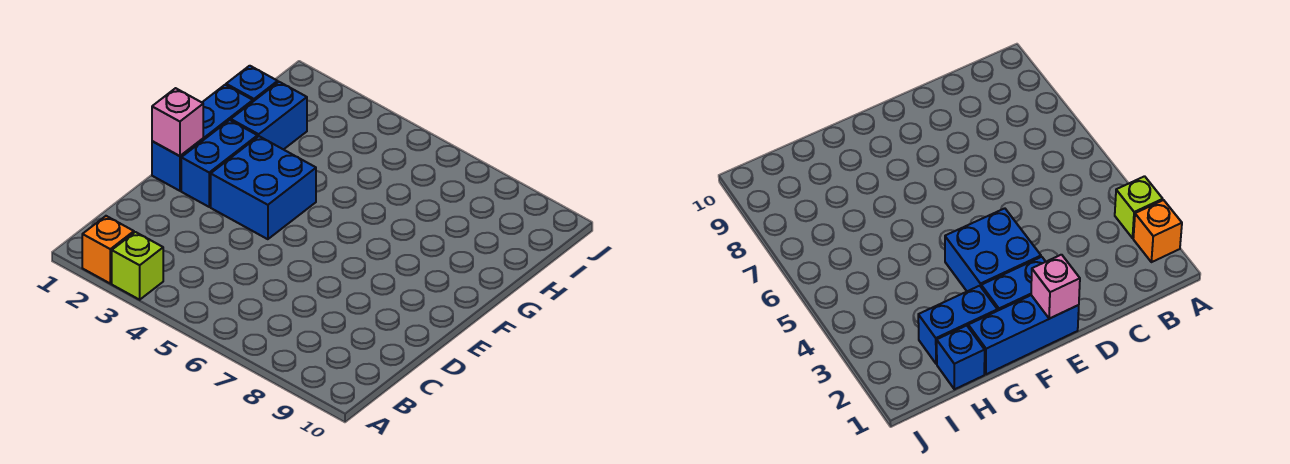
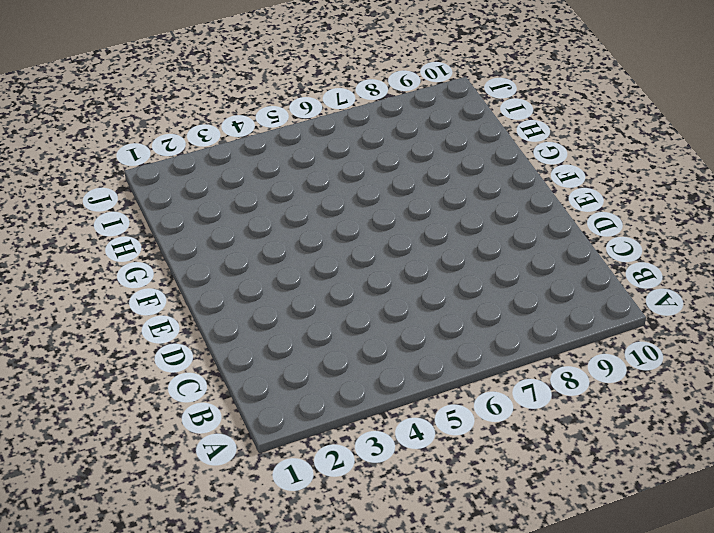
none -> orange brick A2 level 1
none -> lime brick A3 level 1

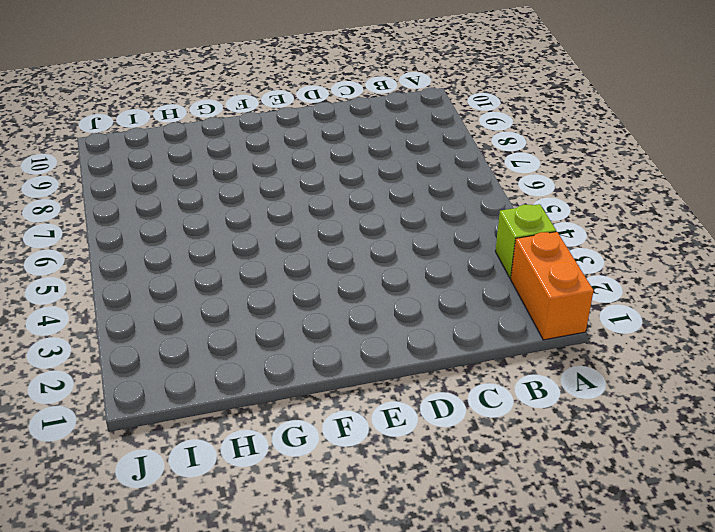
orange brick A1:A2 level 1 -> orange brick A2 level 1
none -> blue brick E1:G1 level 1
none -> blue brick E2:F2 level 1

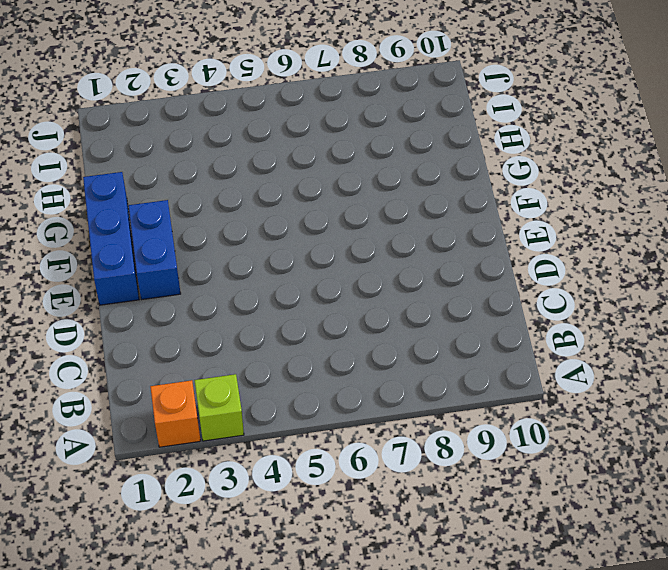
none -> blue brick E3:F4 level 1
none -> blue brick G2:H2 level 1

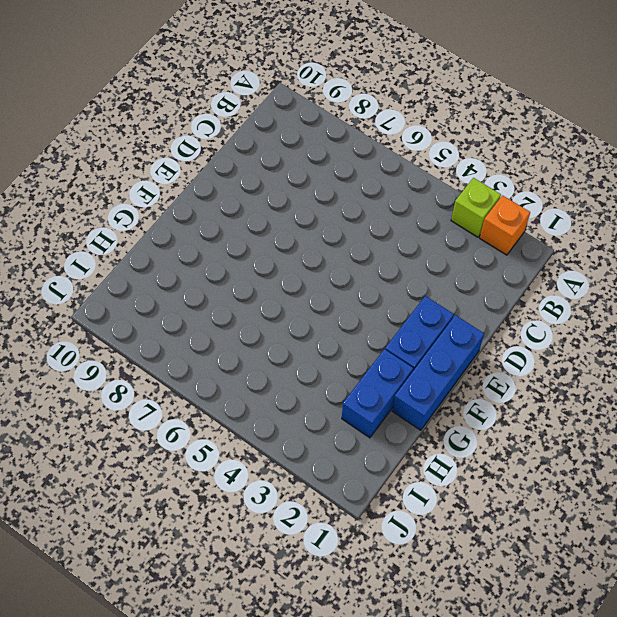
none -> blue brick E3:F4 level 1
none -> blue brick H1 level 1

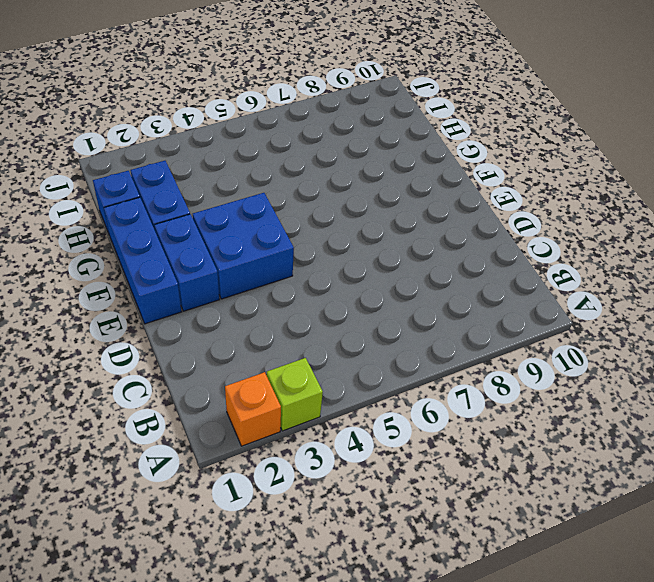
none -> pink brick E1 level 2

